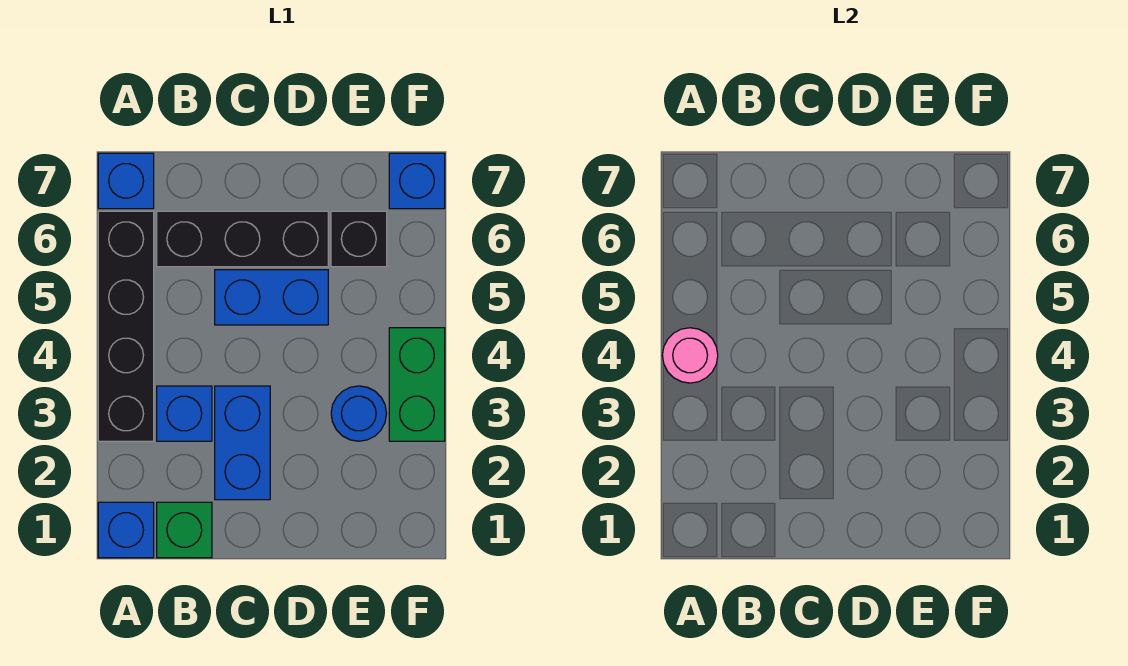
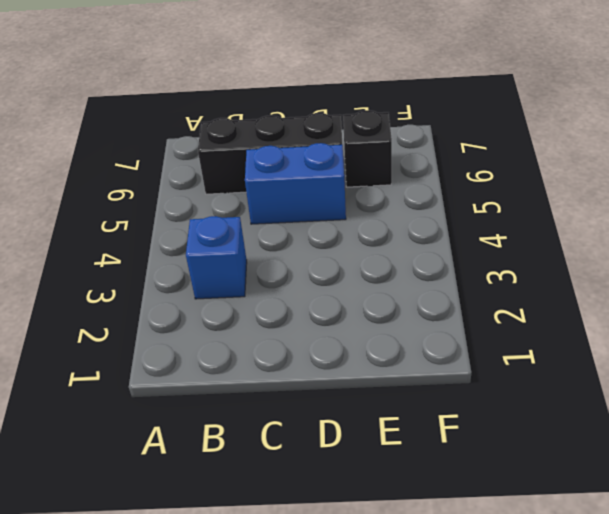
none -> blue brick A1 level 1
none -> black brick A3:A6 level 1
none -> blue brick A7 level 1

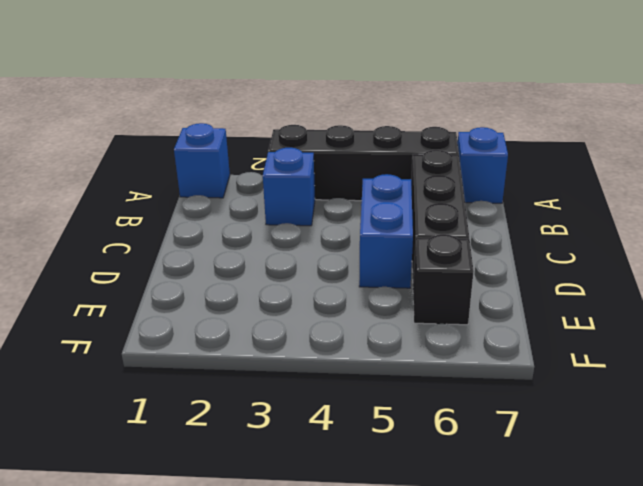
none -> green brick B1 level 1
none -> blue brick C2:C3 level 1
none -> blue round brick E3 level 1

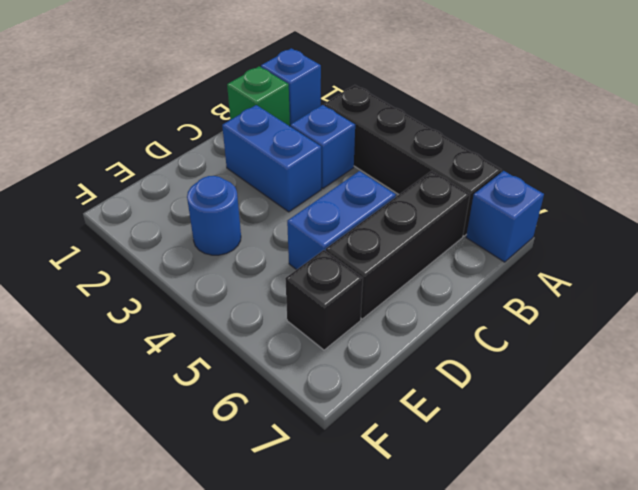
none -> green brick F3:F4 level 1
none -> blue brick F7 level 1
none -> pink round brick A4 level 2

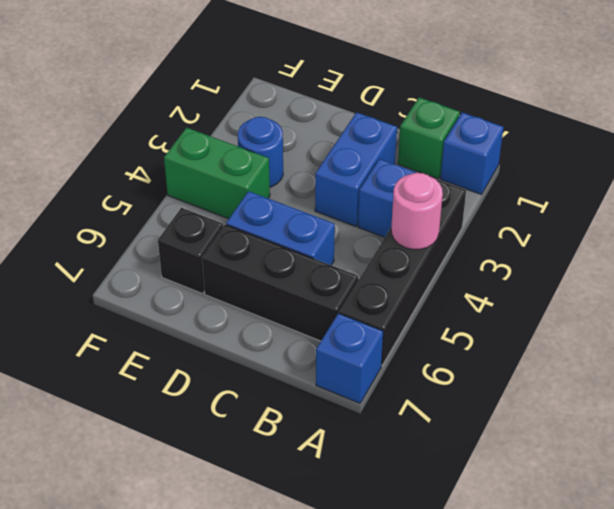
green brick E4:F4 level 1 -> green brick F3:F4 level 1
none -> blue brick F7 level 1

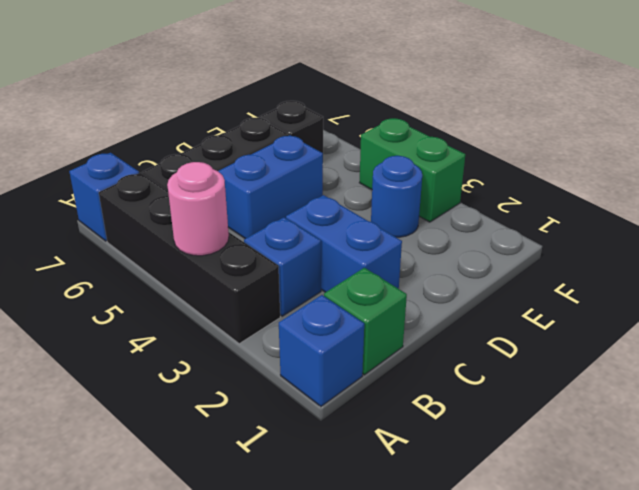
none -> blue brick F7 level 1

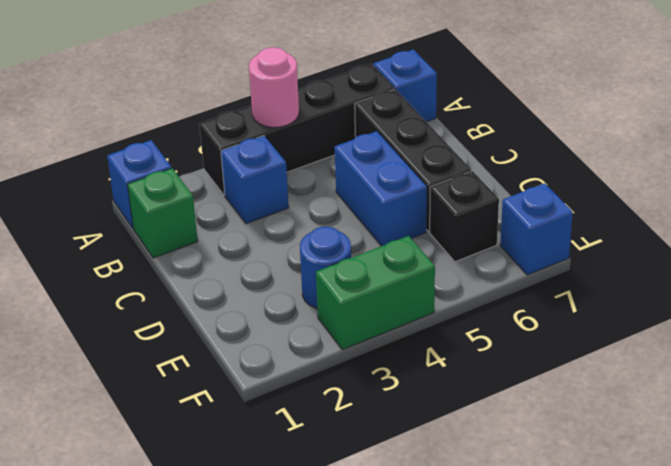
none -> blue brick C2:C3 level 1

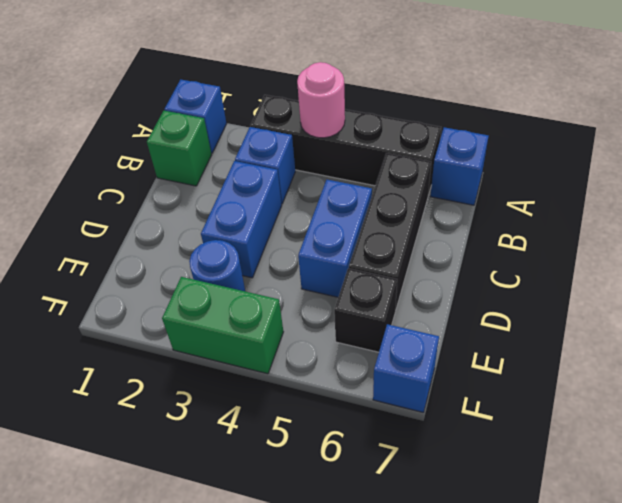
blue brick C3:D3 level 1 -> blue brick C2:C3 level 1

